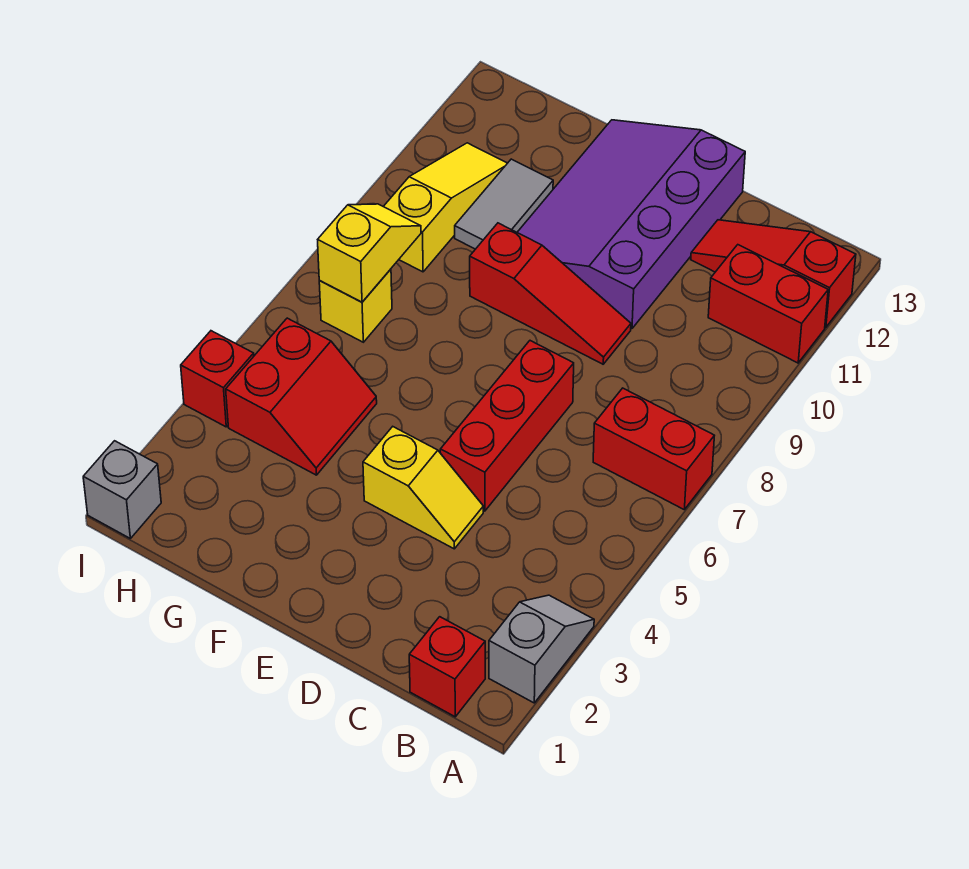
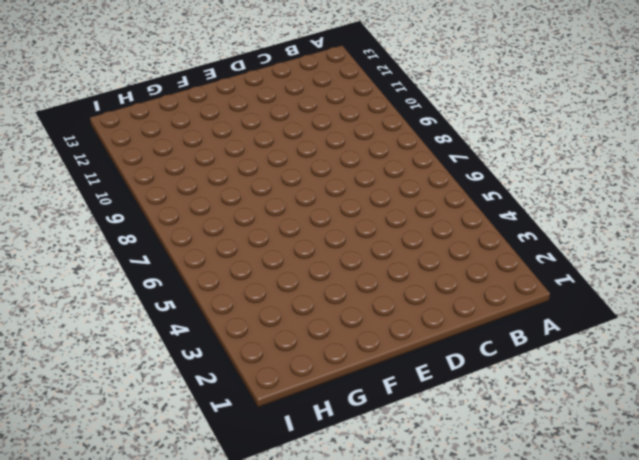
none -> grey slope A2:A3 level 1 top 2
none -> red brick A7:B7 level 1
none -> red brick A11:B11 level 1

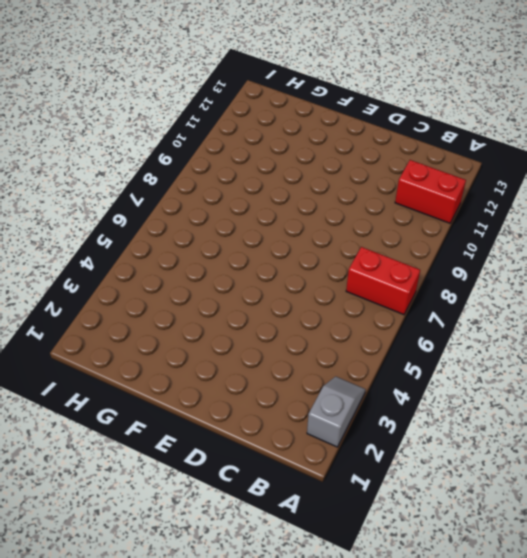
none -> red slope A12:C12 level 1 top A
none -> red brick B1 level 1
none -> yellow slope D4:E4 level 1 top E

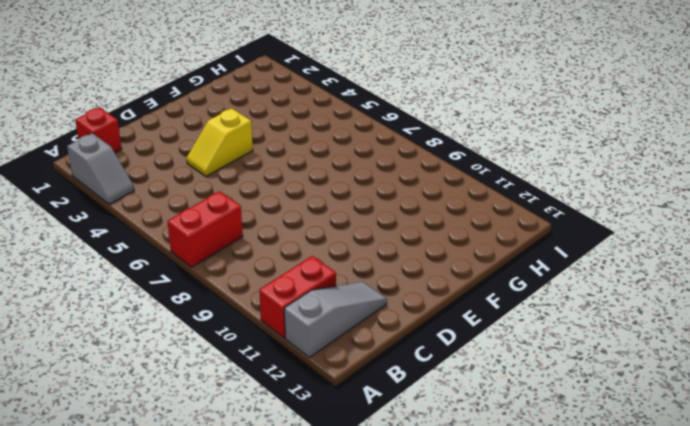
grey slope A12:C12 level 1 top A -> red slope A12:C12 level 1 top A
none -> red brick D5:D7 level 1
none -> red slope D9:F9 level 1 top F
none -> purple slope D10:F13 level 1 top D

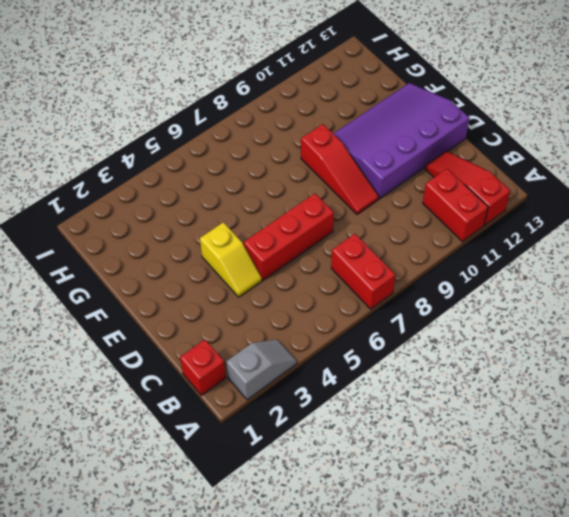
none -> red slope G4:H5 level 1 top H
none -> grey tile G10:G11 level 1
none -> yellow brick H7 level 1

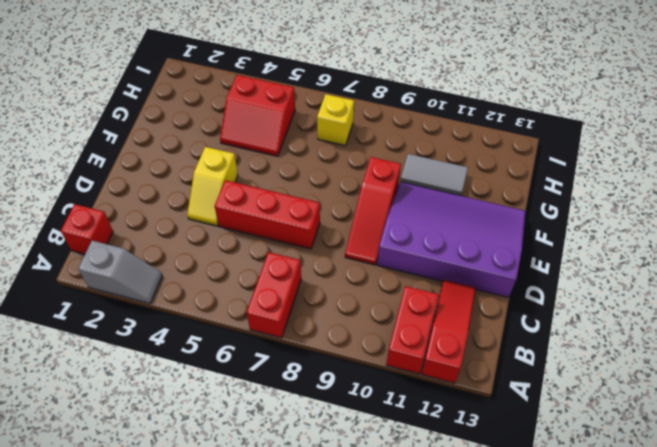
none -> yellow slope H9:H11 level 1 top 9
none -> grey brick I1 level 1
none -> red brick I4 level 1

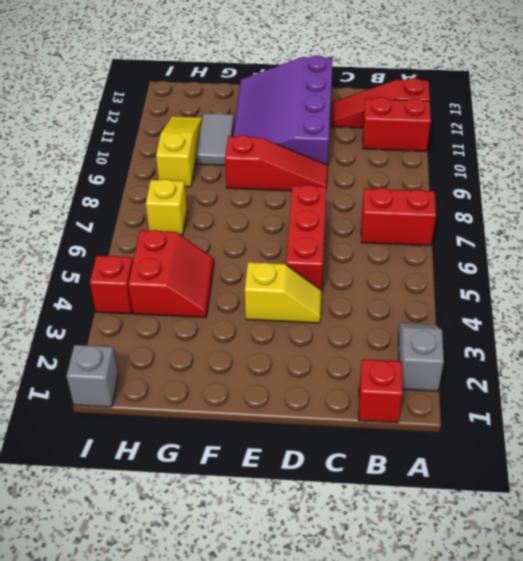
none -> yellow slope H7:H8 level 2 top 7

